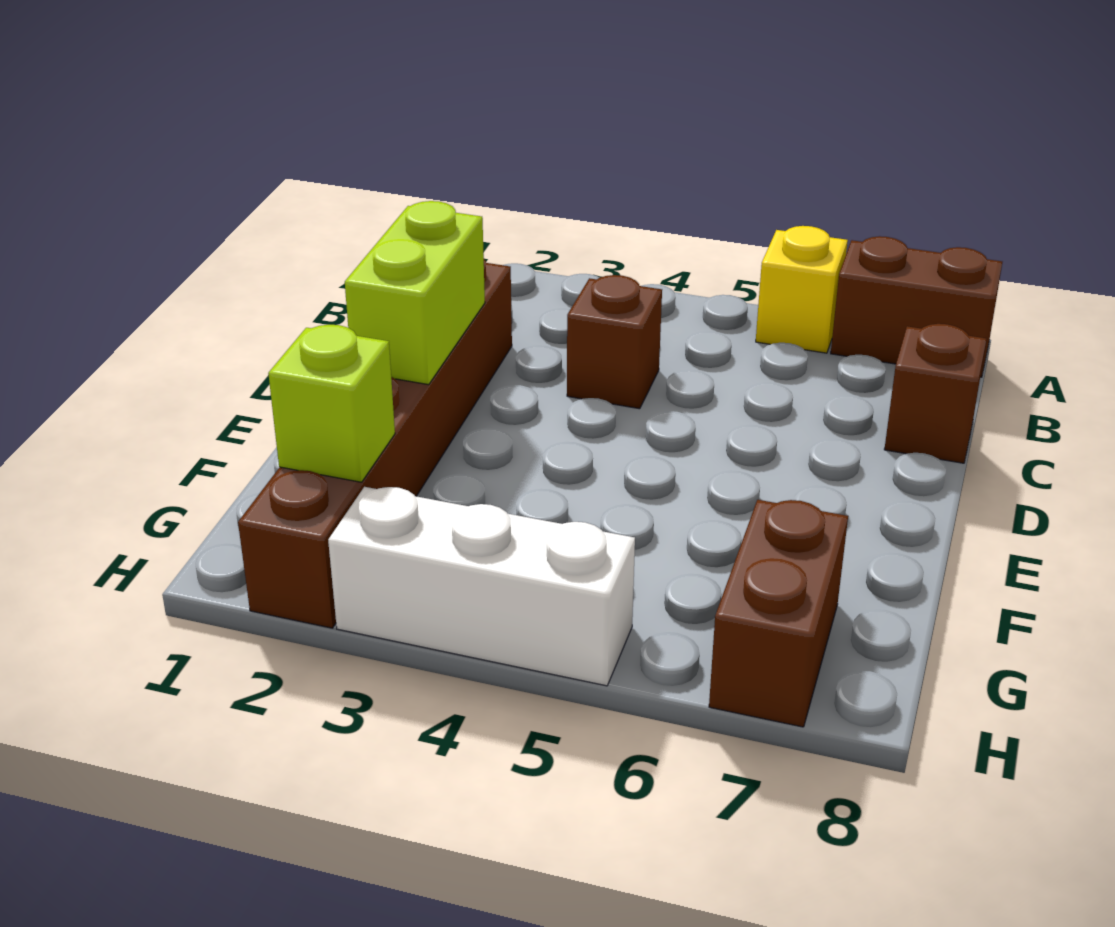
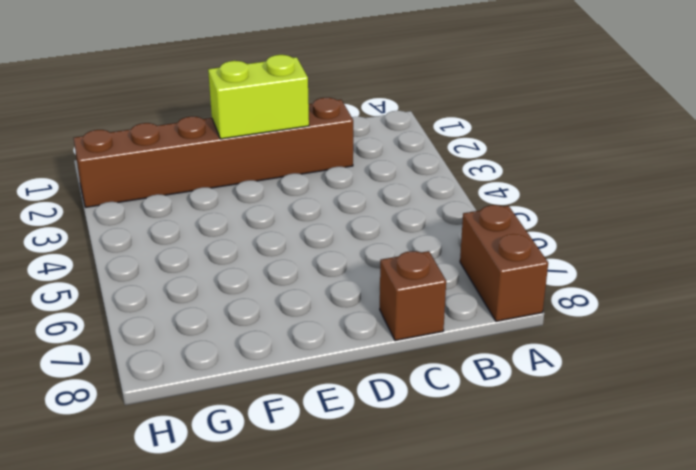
none -> yellow brick A6 level 1
none -> brown brick C4 level 1

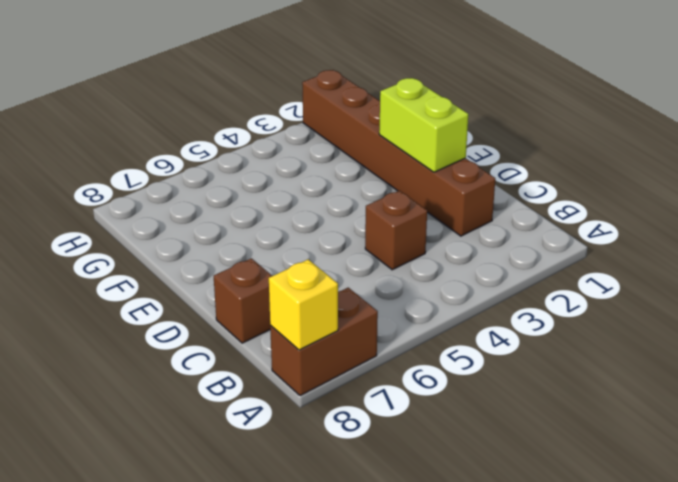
yellow brick A8 level 2 -> yellow brick A6 level 1
none -> brown brick G7:H7 level 1
none -> white brick H3:H5 level 1

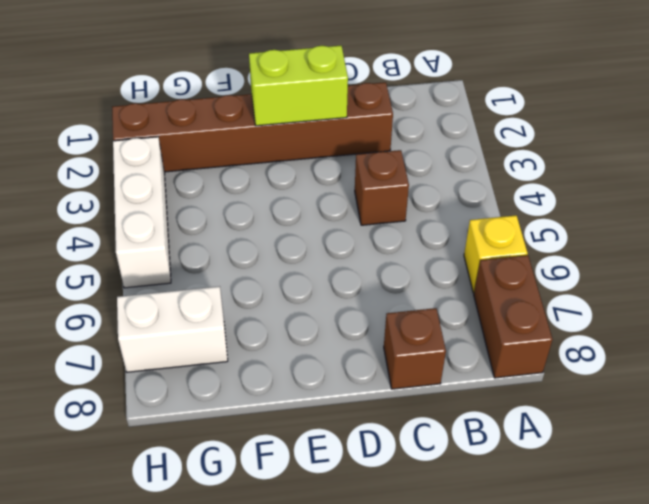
white brick G7:H7 level 1 -> brown brick G7:H7 level 1
none -> lime brick G2 level 2

